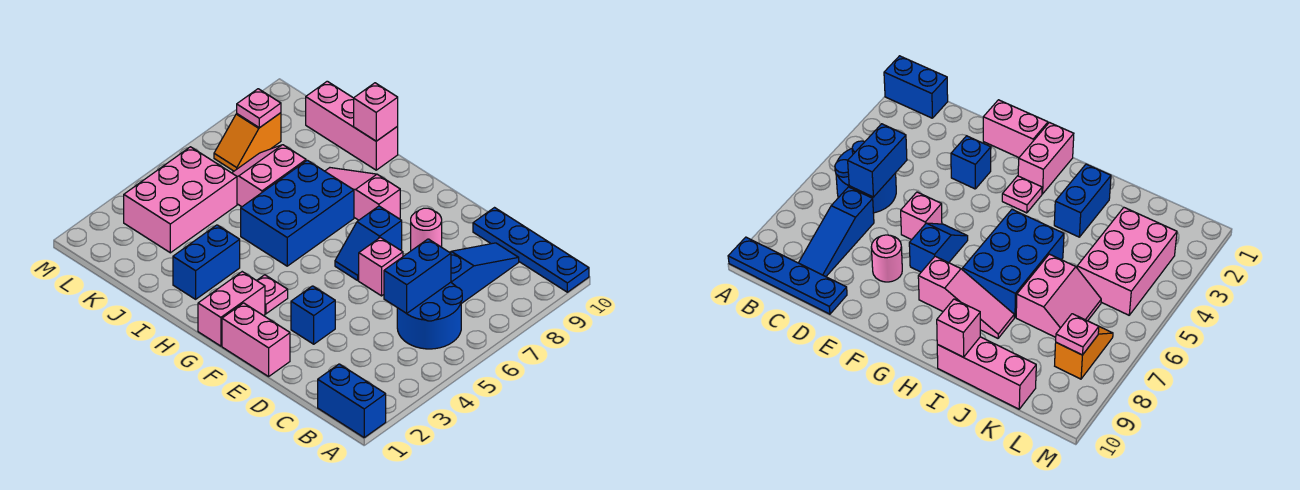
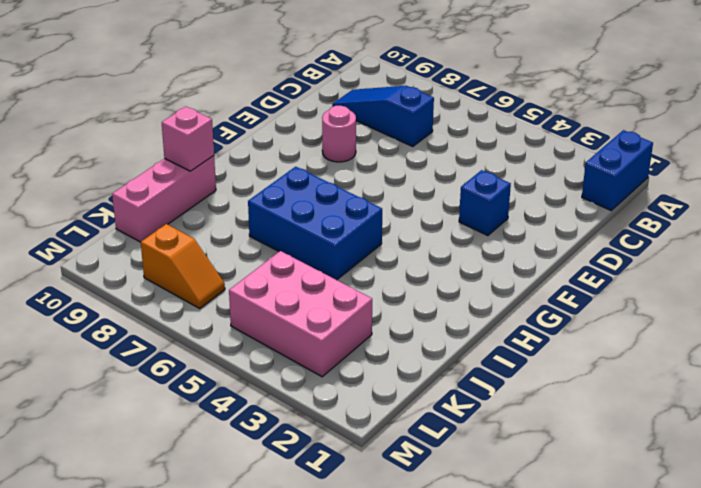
none -> blue plate A10:D10 level 1
none -> blue round brick B5:C6 level 1
none -> pink brick E1:F1 level 1

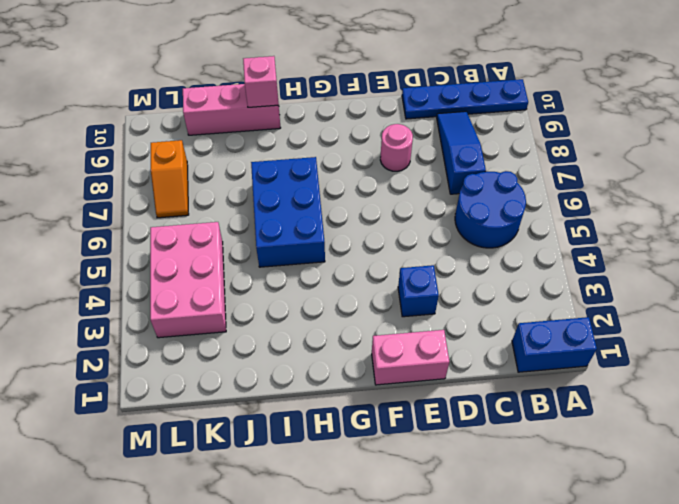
none -> pink brick E6 level 1
none -> blue slope F6:F7 level 1 top 7
none -> pink brick G1:G2 level 1

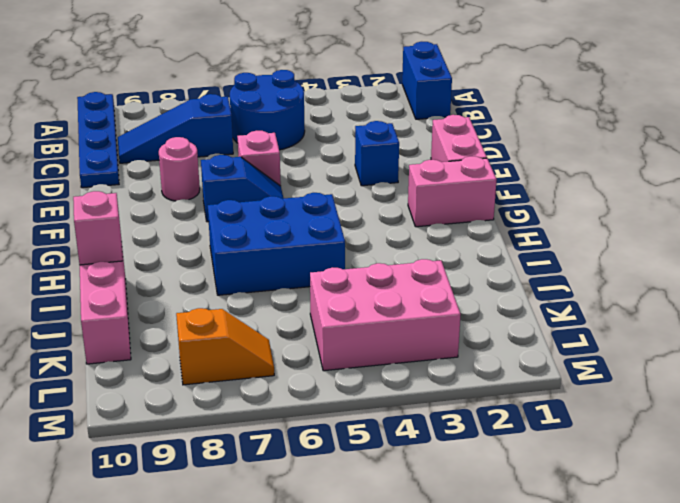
none -> pink plate G3 level 1
none -> pink slope G8:I8 level 1 top G
none -> blue brick I2:I3 level 1

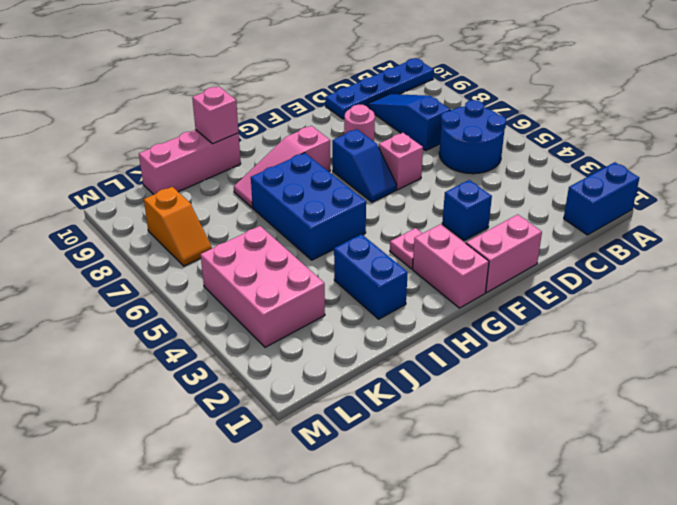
none -> pink slope J6:K7 level 1 top J
none -> blue brick C5:C6 level 2
none -> pink plate L8 level 2

